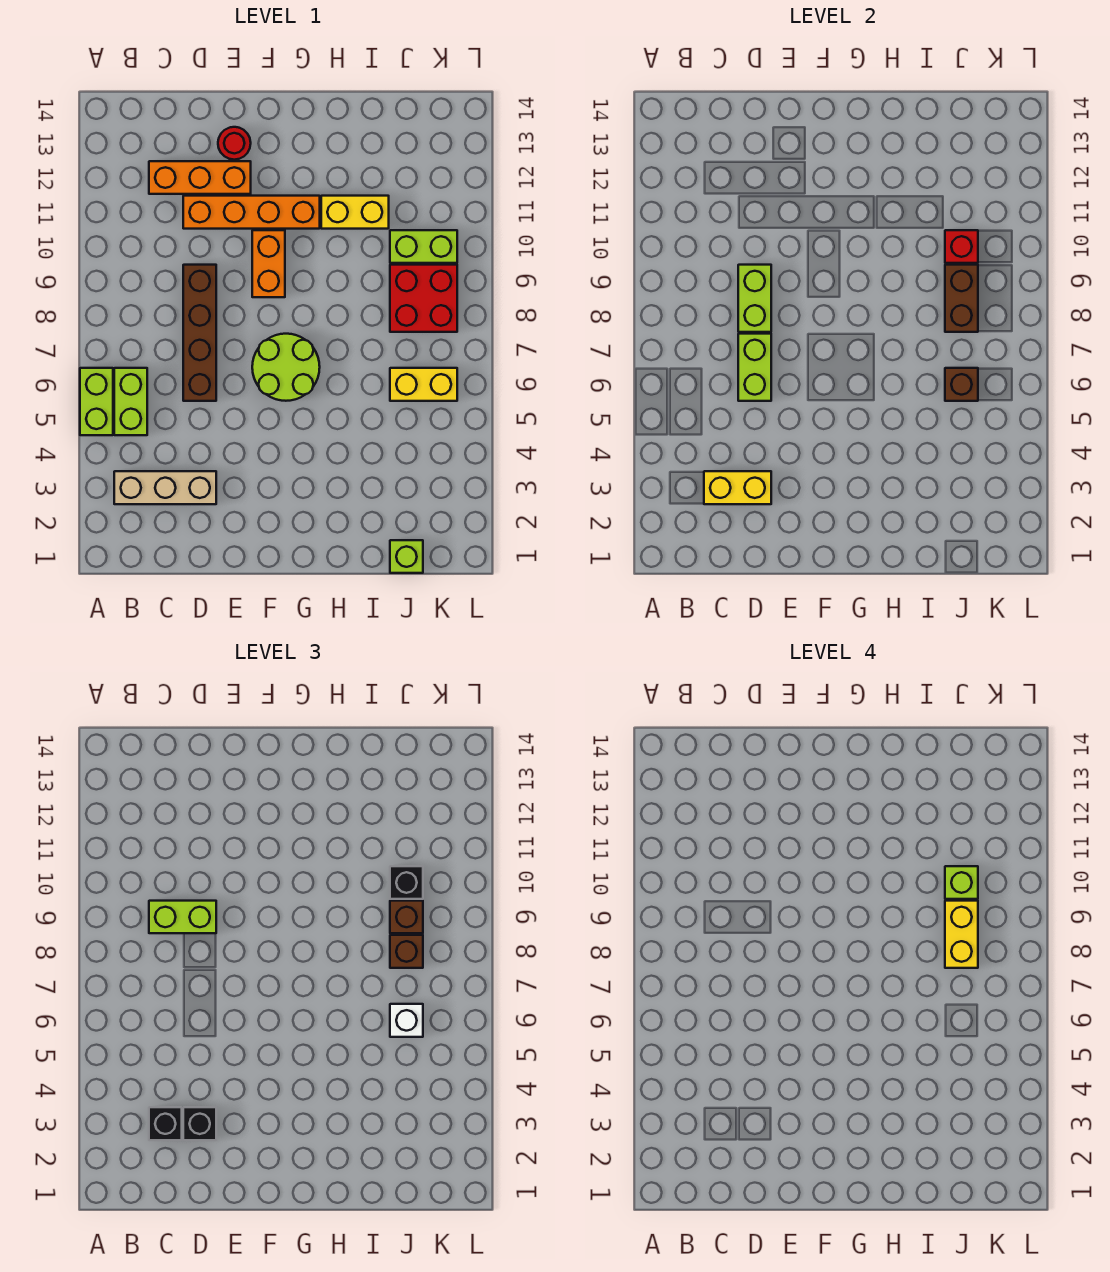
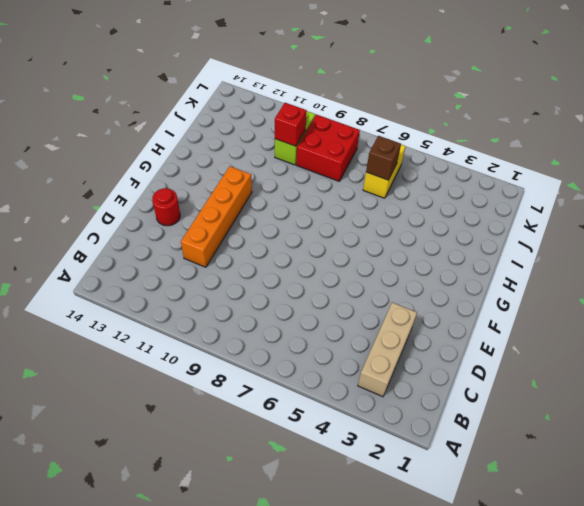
none -> lime brick A5:A6 level 1
none -> lime brick B5:B6 level 1
none -> orange brick C12:E12 level 1

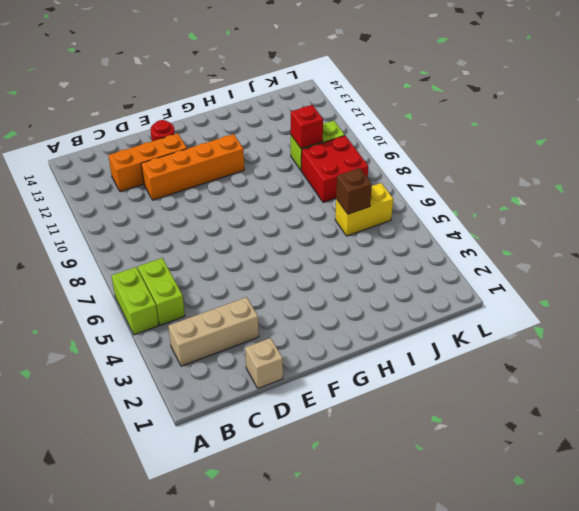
tan brick D1 level 1 -> none
none -> brown brick D6:D9 level 1
none -> lime round brick F6:G7 level 1
none -> orange brick F9:F10 level 1

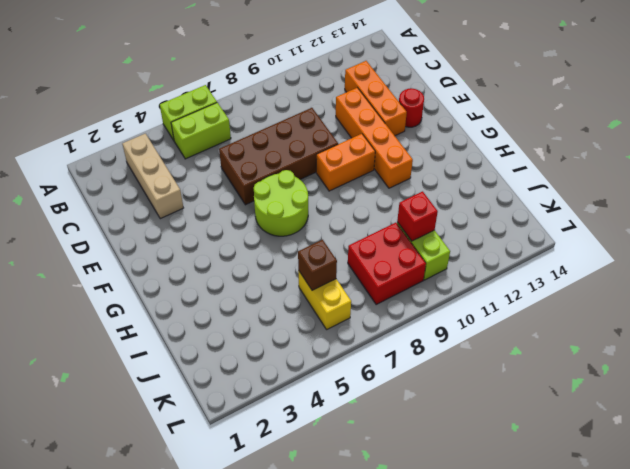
brown brick D6:E9 level 1 -> brown brick D6:D9 level 1
none -> yellow brick H11:I11 level 1
none -> lime brick J1 level 1
none -> yellow brick C3:D3 level 2

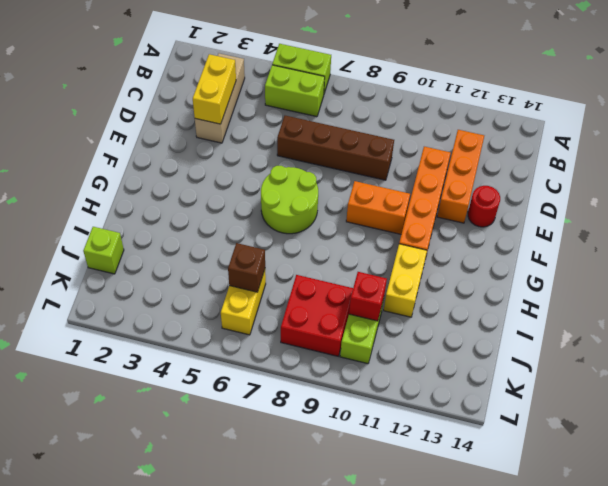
none -> lime brick D6:D7 level 2
none -> lime brick D8:D9 level 2
none -> brown brick J8:J9 level 2

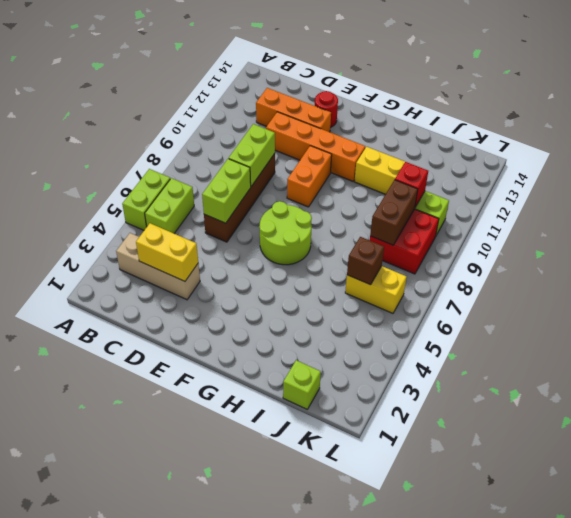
none -> black brick C3 level 3
none -> lime brick C9:D9 level 3
none -> black brick D3 level 3

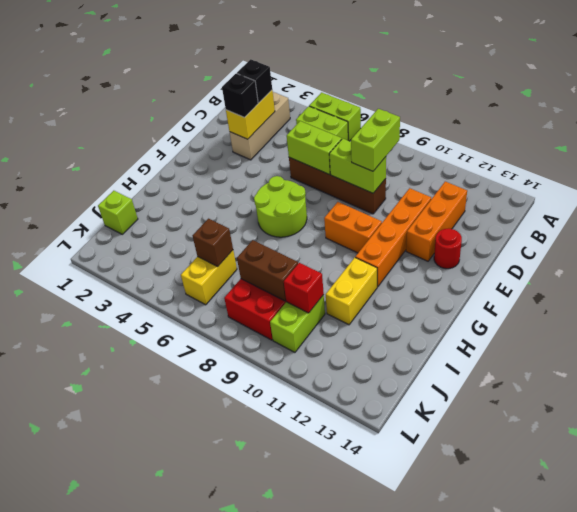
none -> white brick J6 level 3
none -> brown brick J8 level 3
none -> brown brick J9 level 3

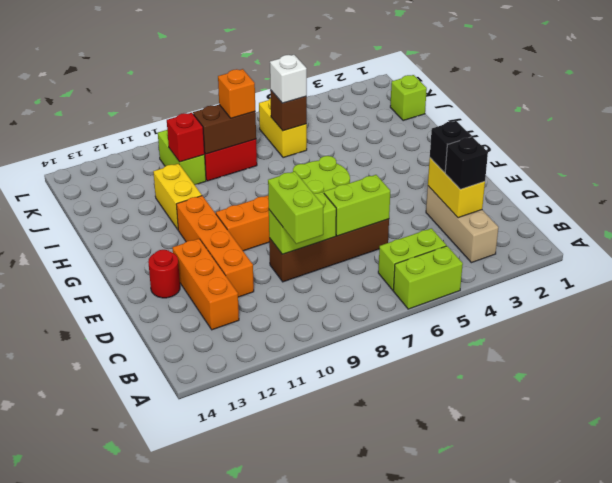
orange brick J8 level 3 -> brown brick J8 level 3
none -> brown brick J9 level 3
none -> black brick J10 level 3
none -> yellow brick J8:J9 level 4

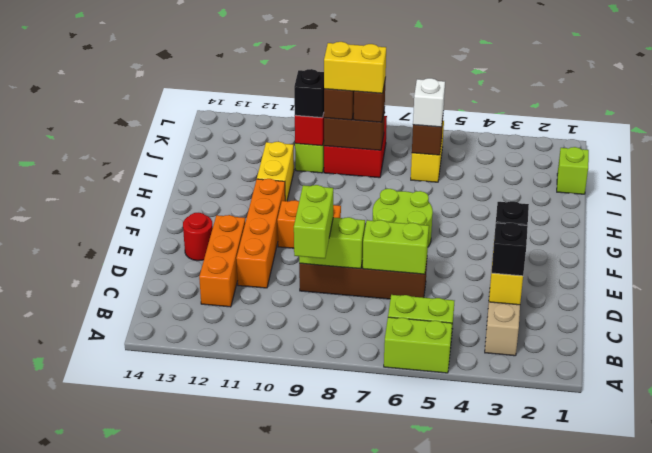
none -> lime brick J10 level 4

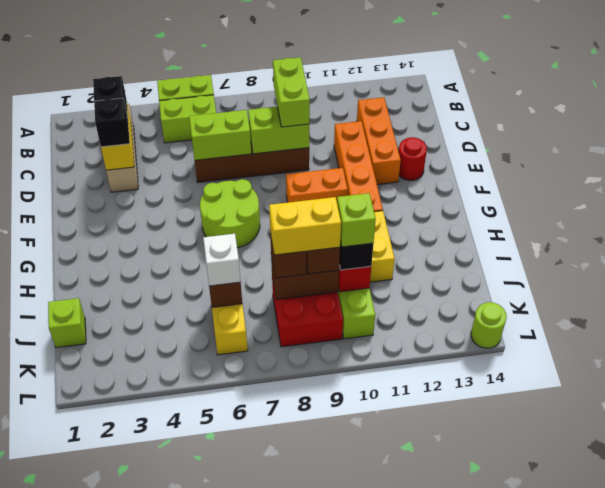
lime round brick L14 level 1 -> none

